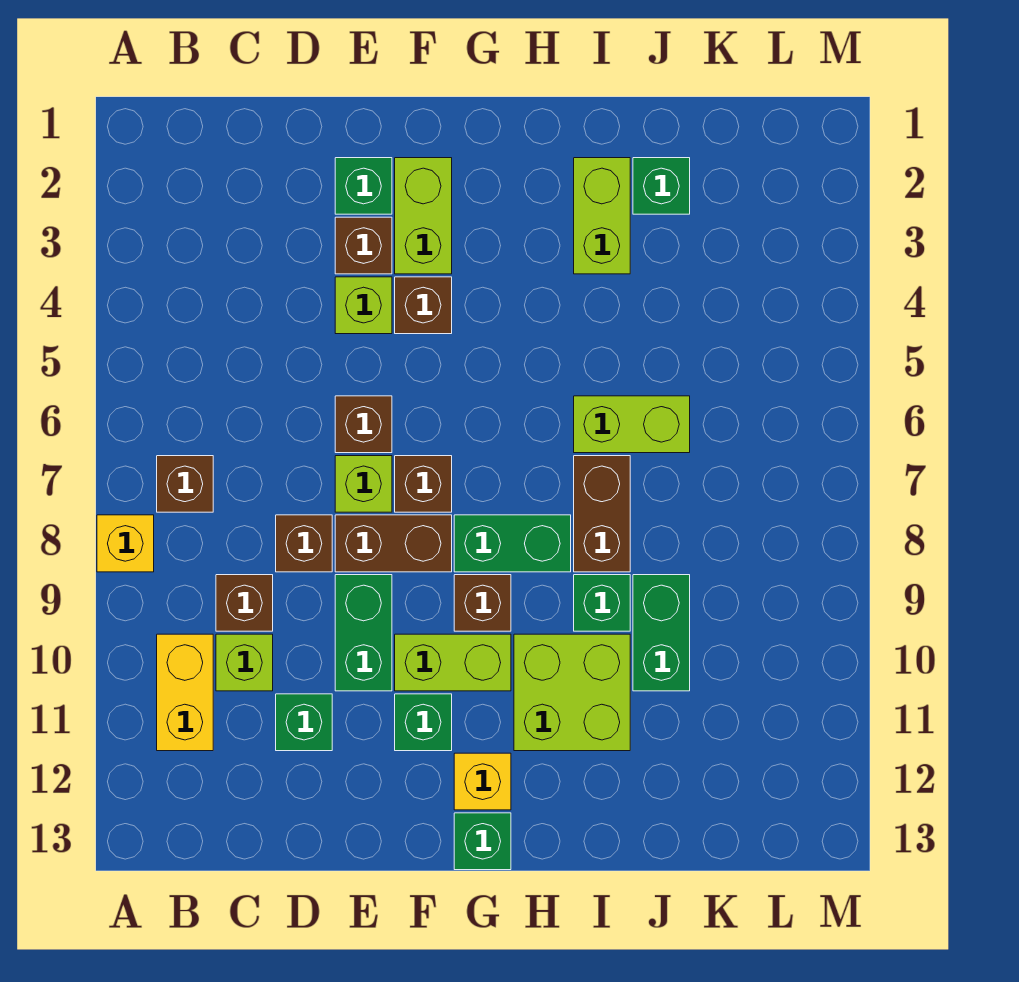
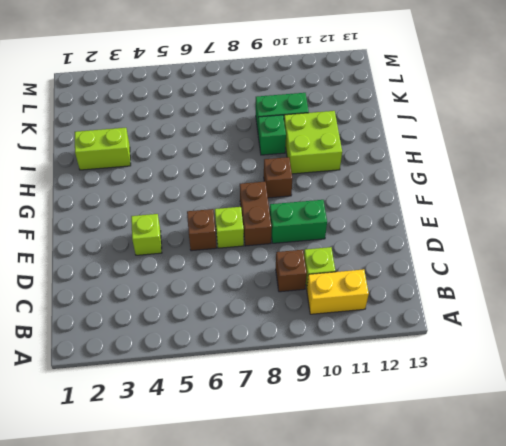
none -> yellow brick A8 level 1
none -> brown brick B7 level 1
none -> brown brick D8 level 1
none -> green brick D11 level 1

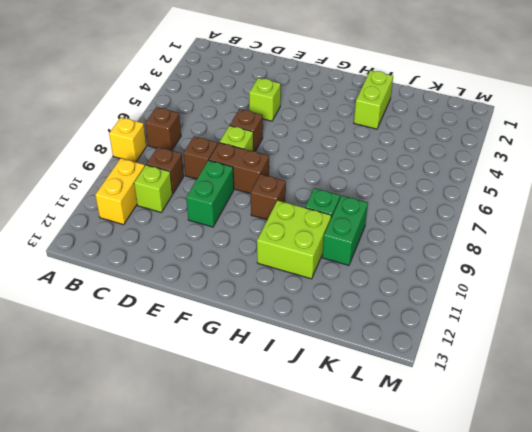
none -> green brick D11 level 1
none -> green brick E2 level 1
none -> brown brick E3 level 1
none -> lime brick F2:F3 level 1

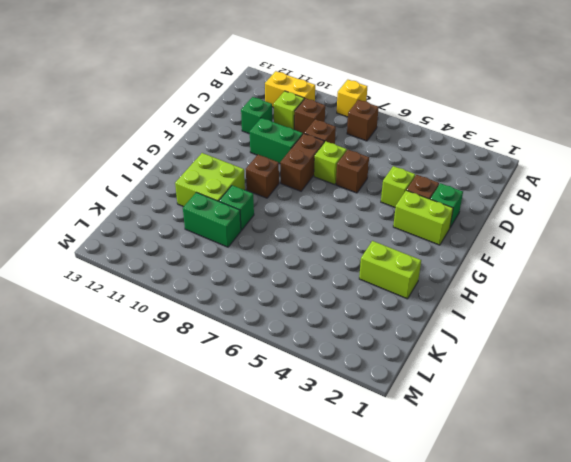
none -> brown brick F4 level 1
none -> brown brick F7 level 1
none -> lime brick F10:G10 level 1
none -> green brick F11 level 1

